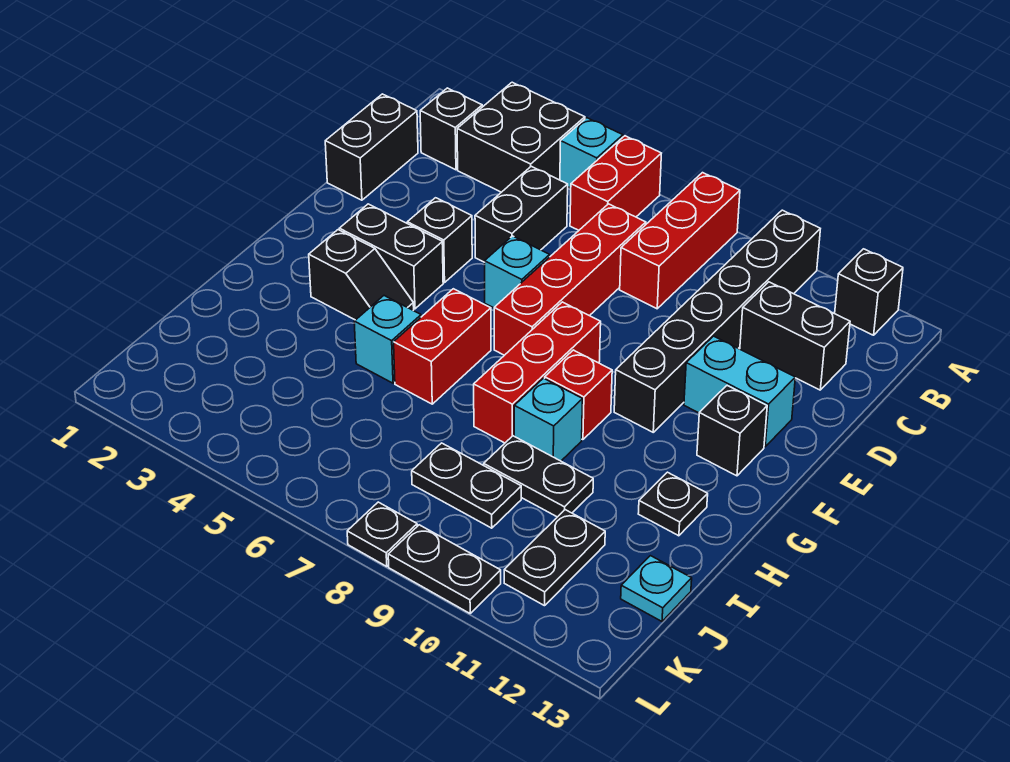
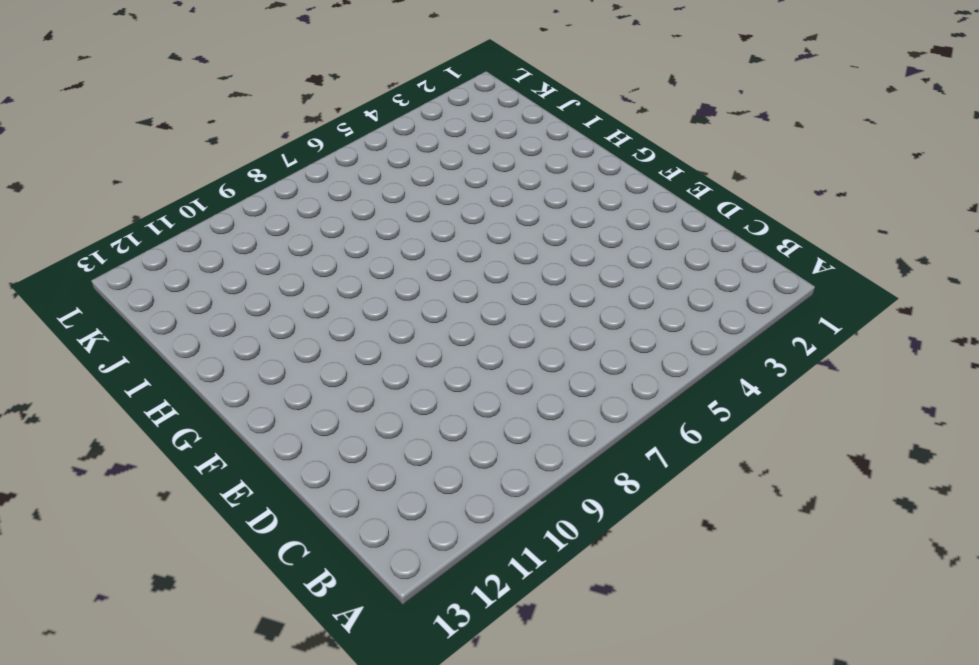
none -> black brick A3:B4 level 1
none -> cyan brick A5 level 1
none -> red brick A6:B6 level 1

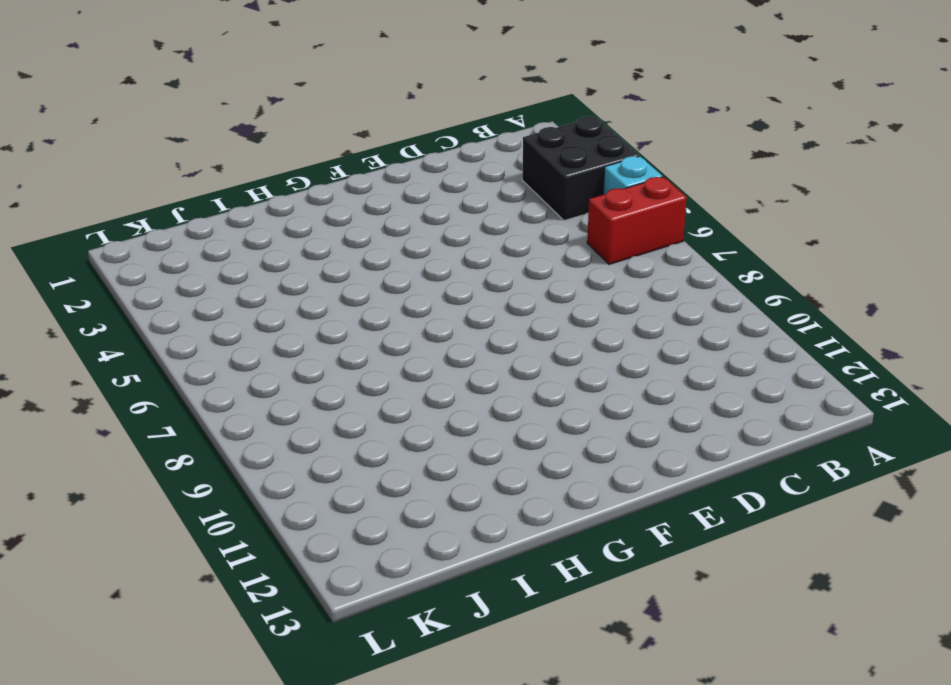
none -> red brick A8:C8 level 1
none -> black brick A10:F10 level 1
none -> black brick A12 level 1

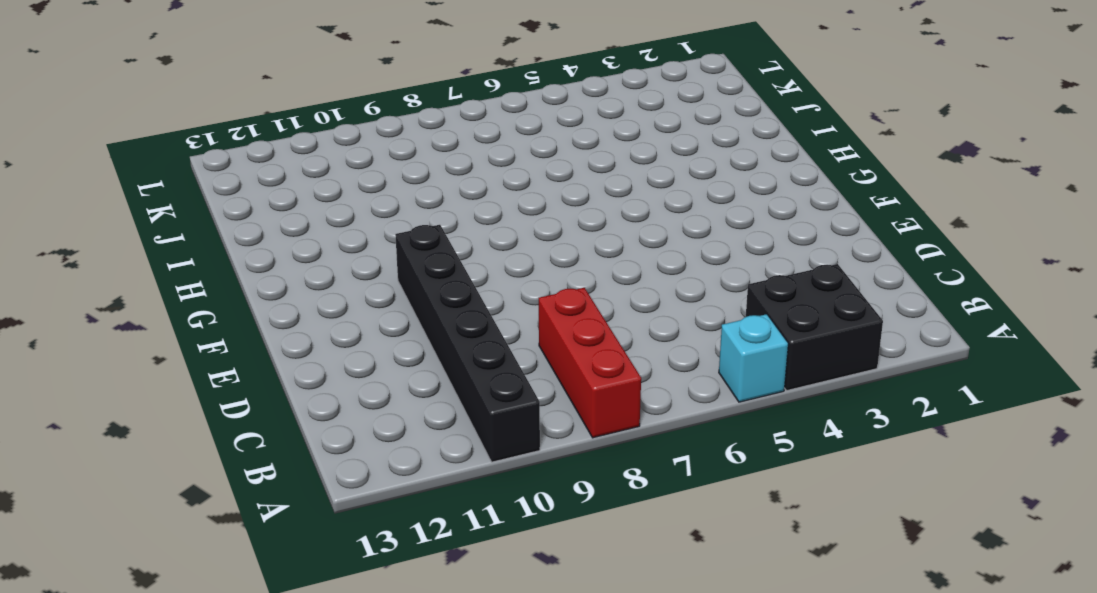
none -> red brick A6:B6 level 1
none -> black brick A12 level 1
none -> black brick B2 level 1

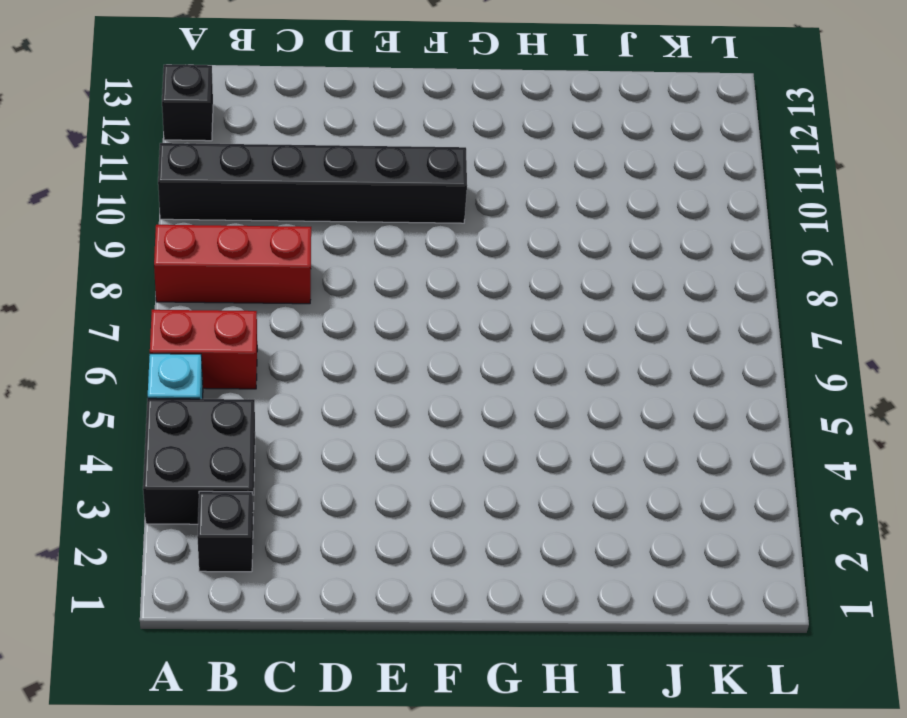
none -> black brick C1:D1 level 1
none -> black brick C5:D5 level 1
none -> red brick C7:F7 level 1

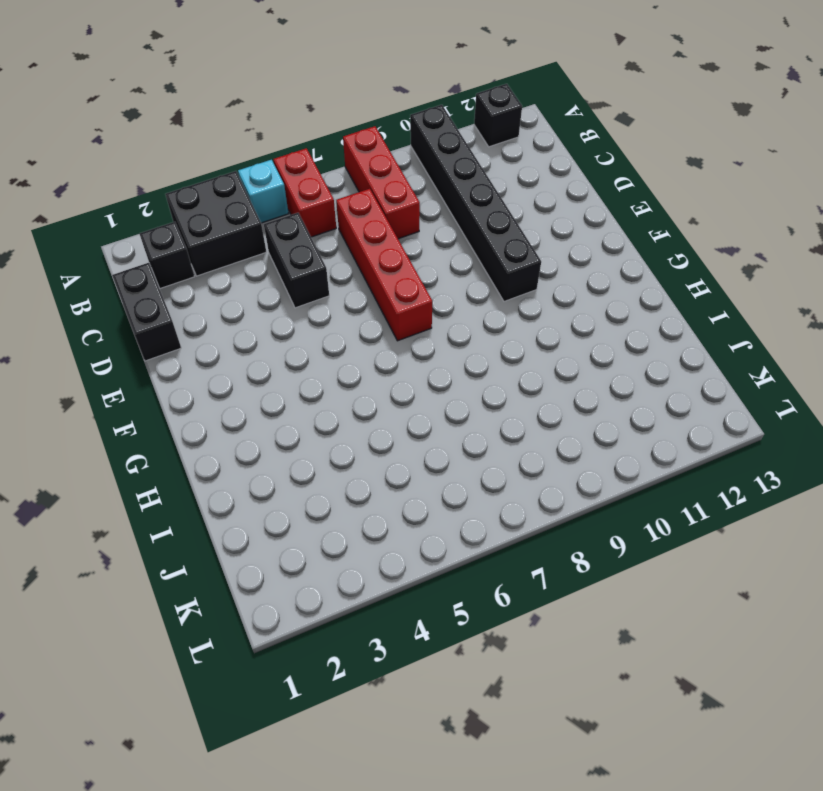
none -> black brick C11:C12 level 1
none -> black brick E4 level 1
none -> cyan brick E6 level 1

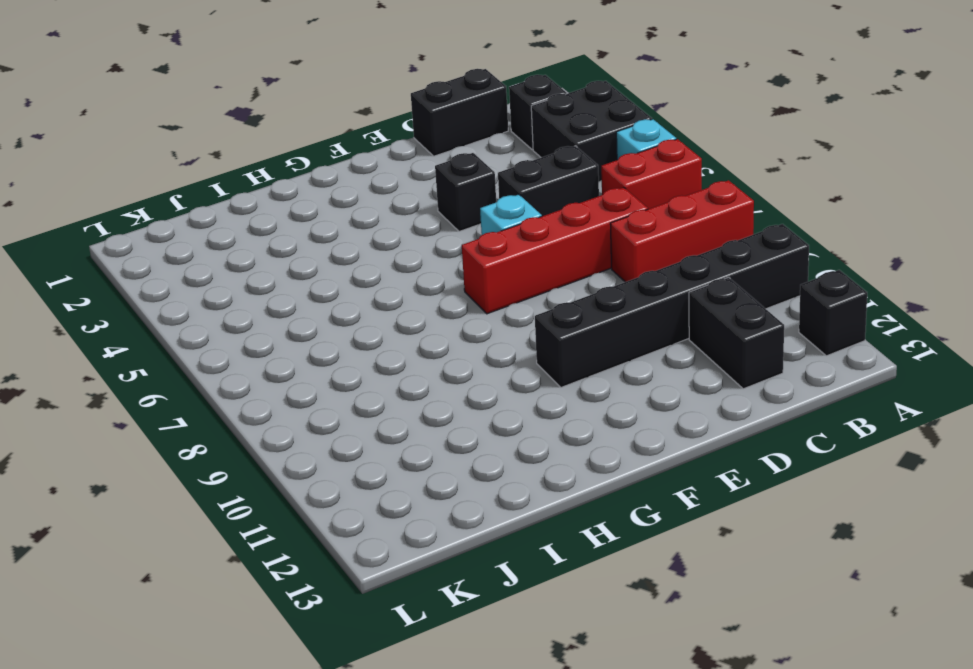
none -> cyan brick E11:E12 level 1
none -> black brick F3:F4 level 1
none -> red brick F8:H8 level 1

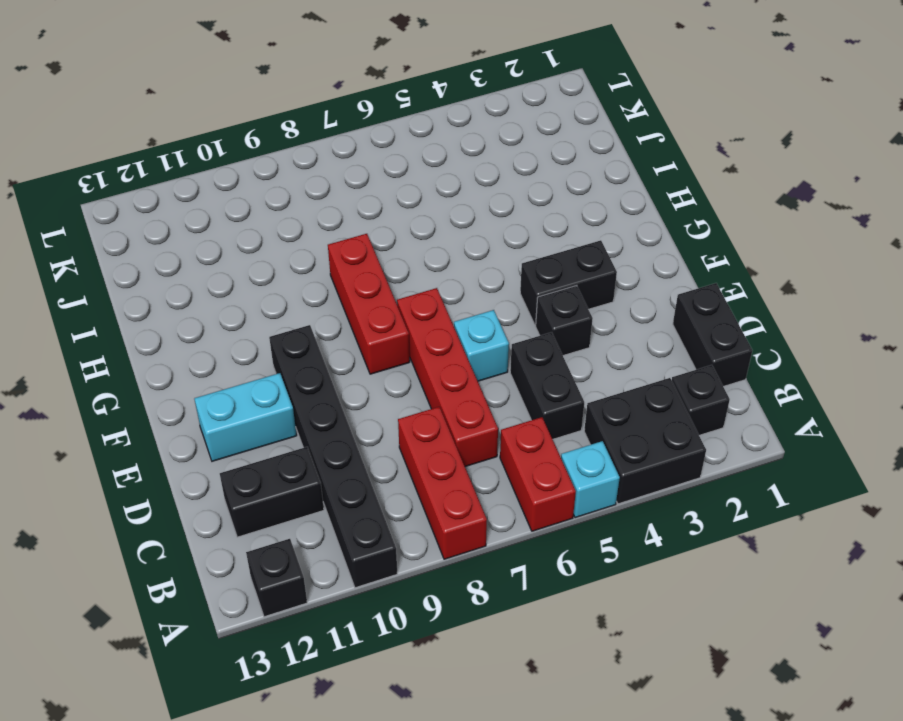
none -> black brick F12 level 1
none -> black slope G3:G4 level 1 top 3
none -> red brick G6:H6 level 1

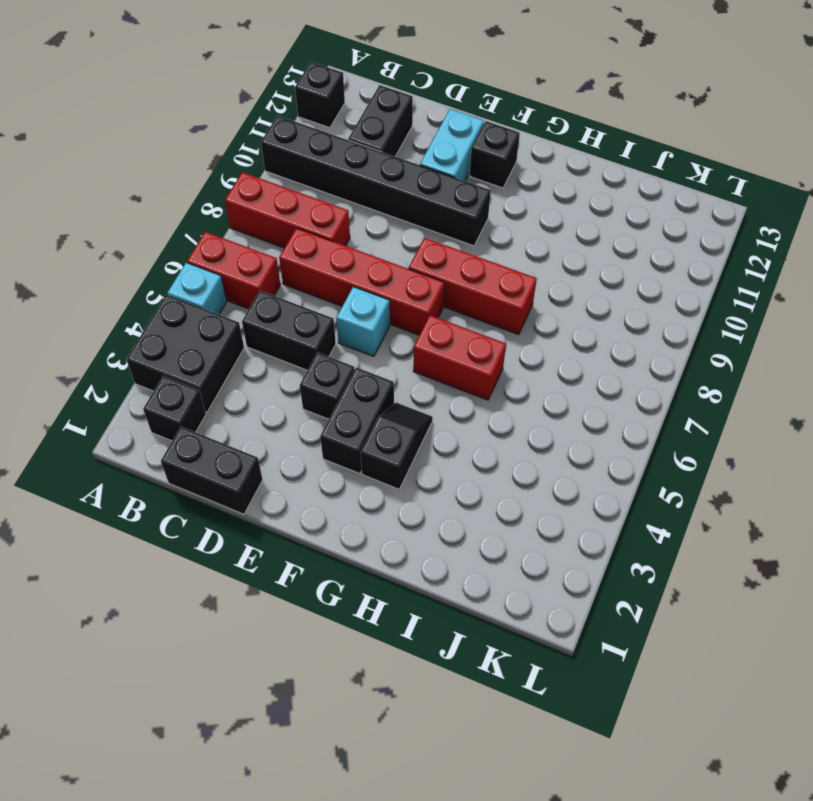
none -> red brick G9 level 1
none -> cyan brick H5 level 1
none -> cyan brick H9 level 1

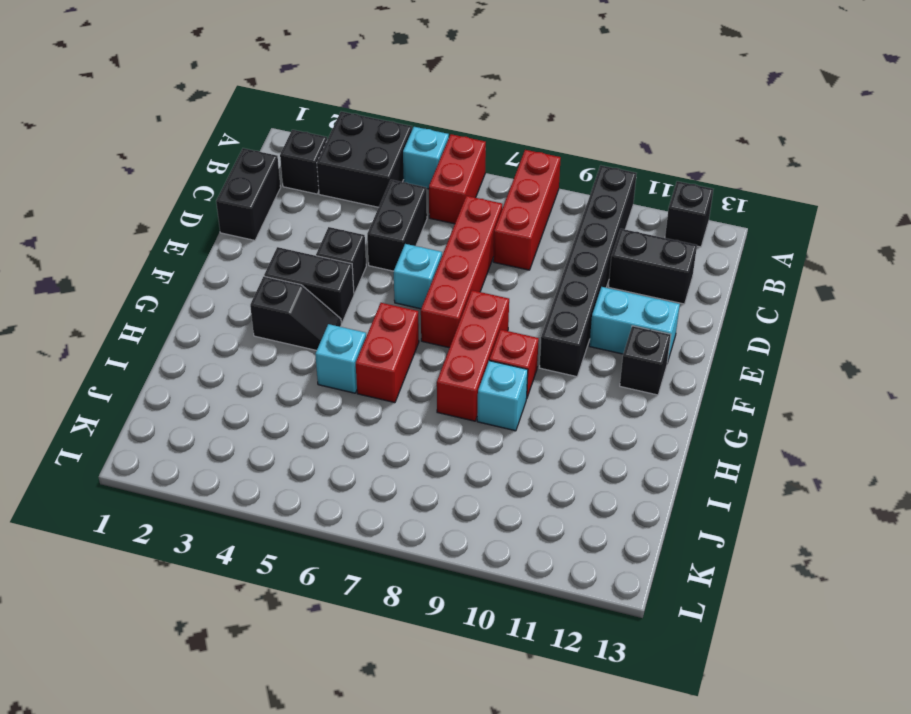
none -> black plate H12 level 1
none -> black plate I9:I10 level 1
none -> black plate J8:J9 level 1

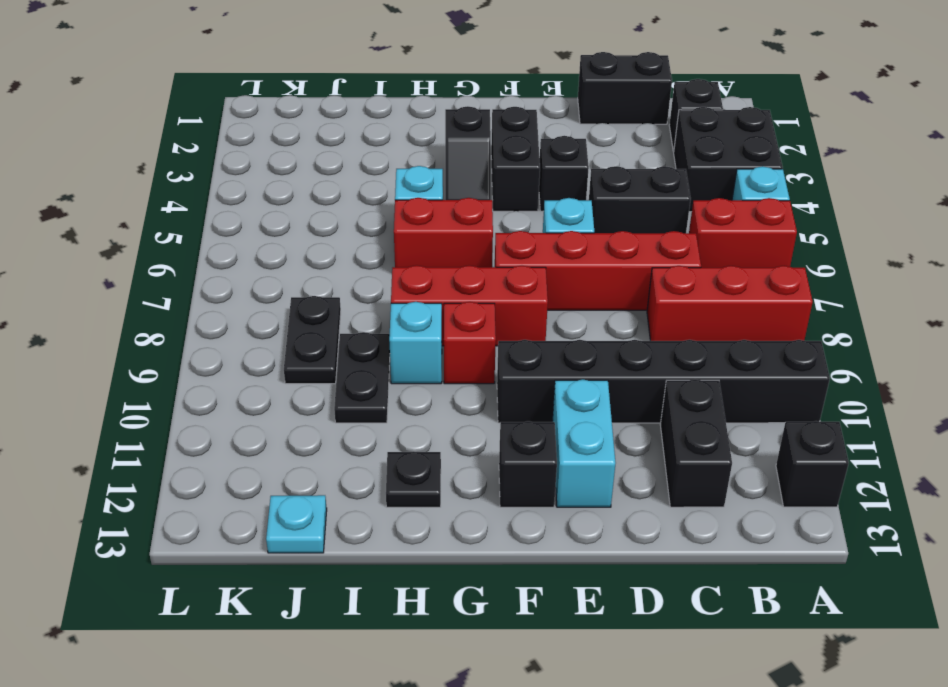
none -> black plate J11:K11 level 1
none -> black plate L8 level 1
none -> black plate L9:L10 level 1

